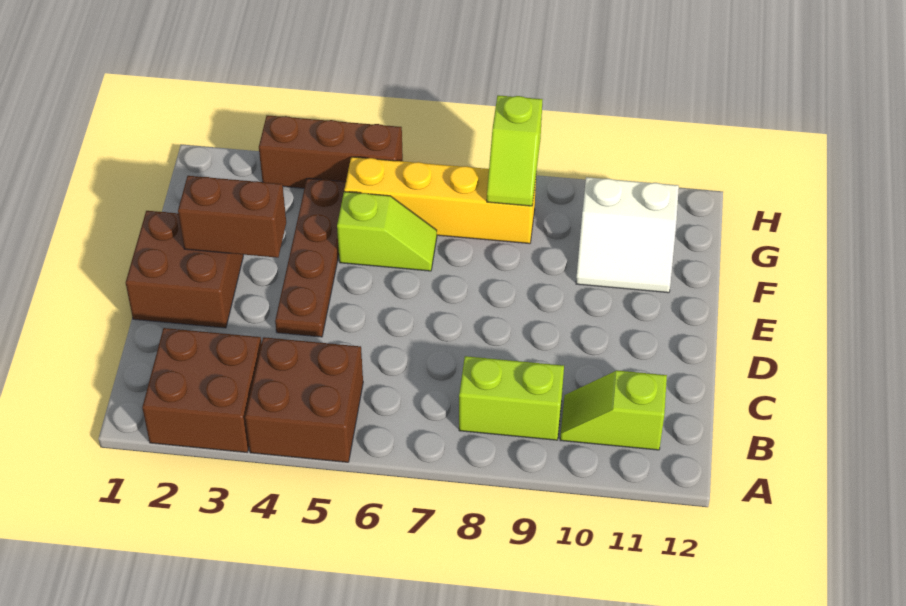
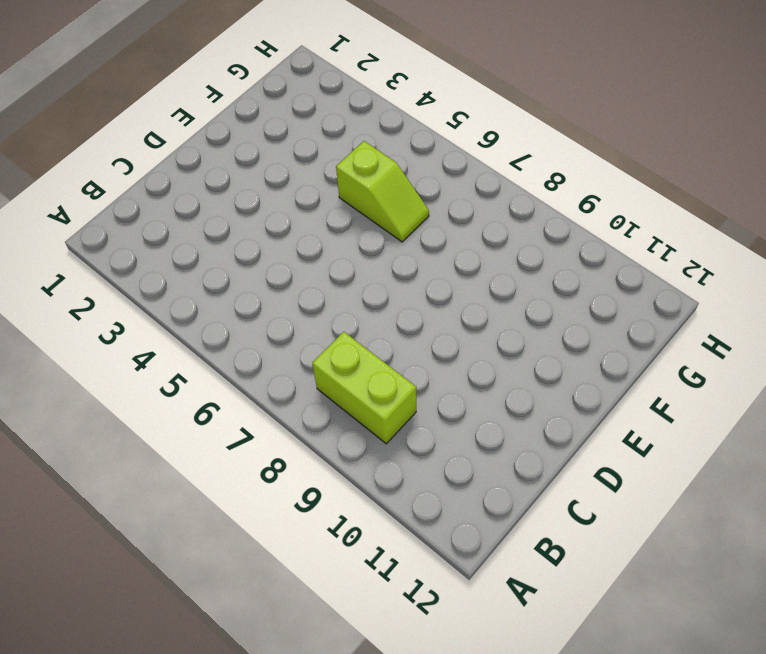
none -> brown brick A2:B3 level 1
none -> brown brick A4:B5 level 1
none -> lime slope B10:B11 level 1 top 11

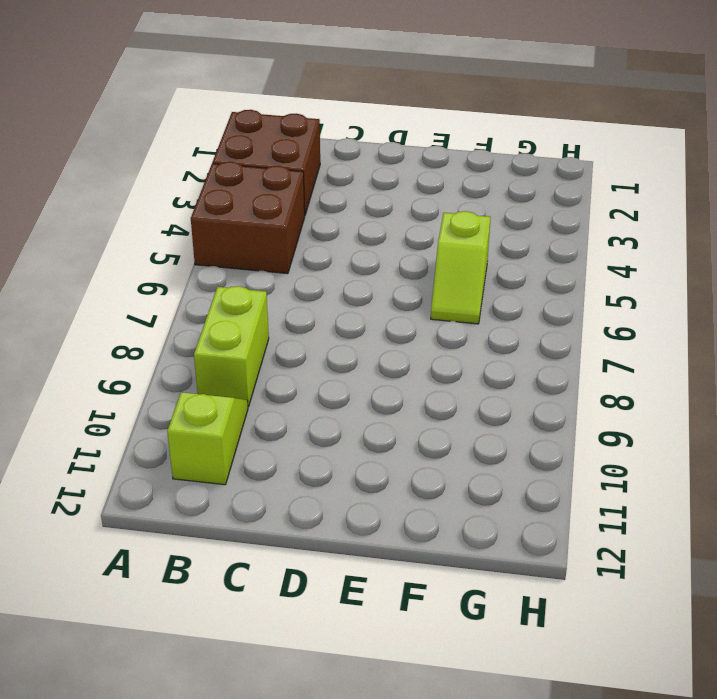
none -> brown brick D1:E2 level 1
none -> brown plate D4:G4 level 1
none -> white slope F10:G11 level 1 top G

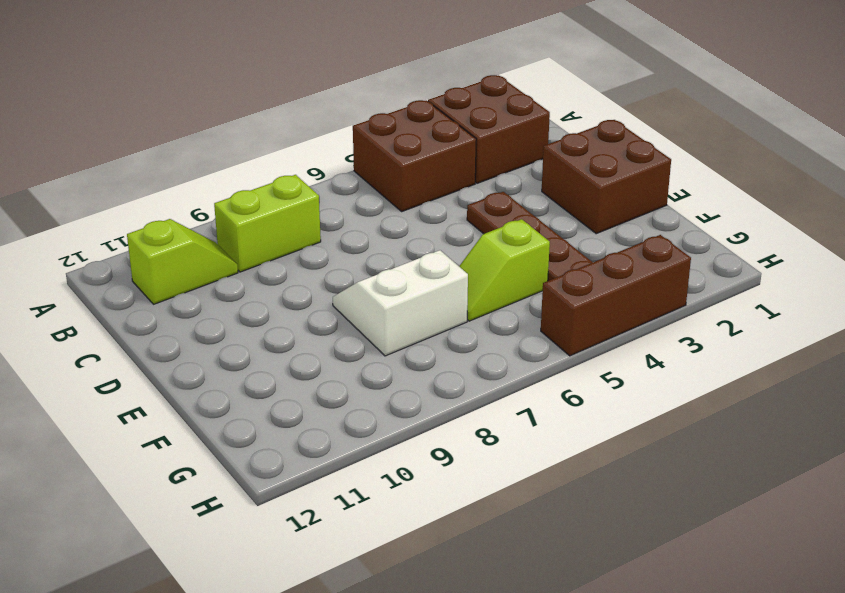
white slope E7:F8 level 1 top F -> white slope F10:G11 level 1 top G
none -> yellow brick G5:G8 level 1
none -> brown brick E2:E3 level 2
none -> lime slope G8:H8 level 2 top H

